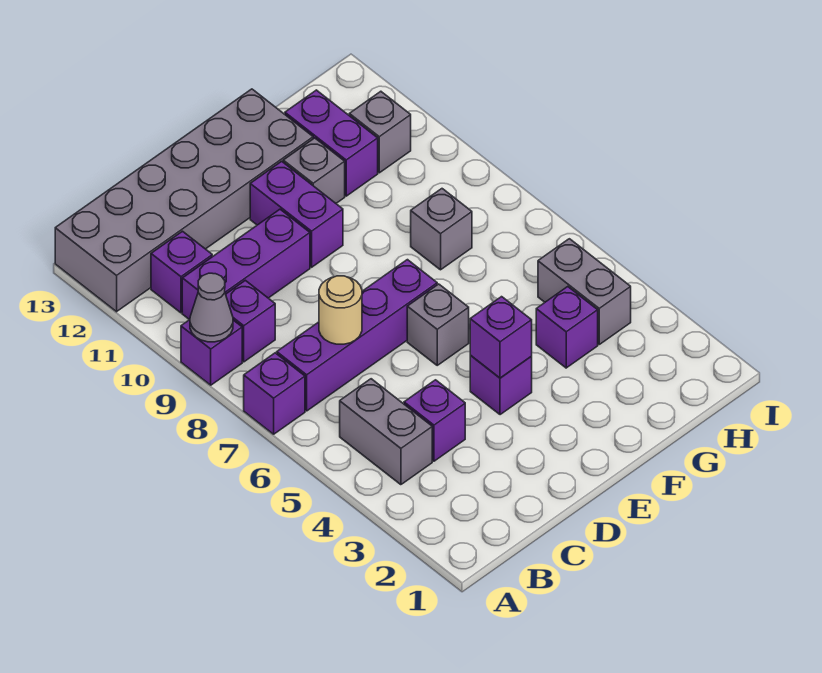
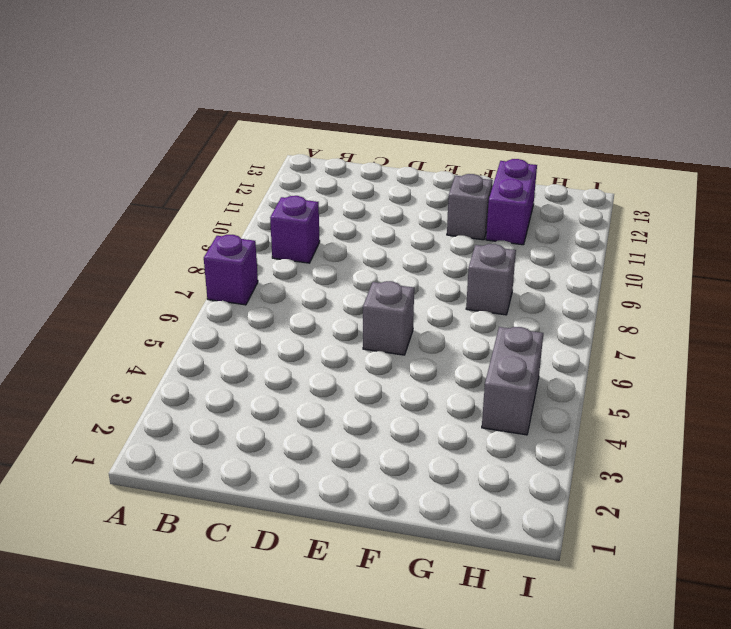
none -> purple brick A9 level 1
none -> grey brick A12:F13 level 1
none -> grey brick B4:B5 level 1

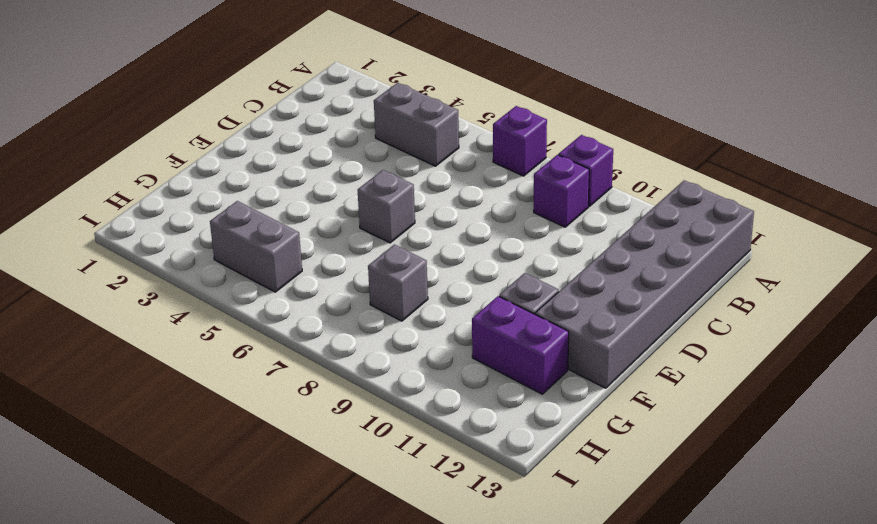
none -> purple brick B7:E7 level 1
none -> purple brick B10:D10 level 1
none -> purple brick B11 level 1

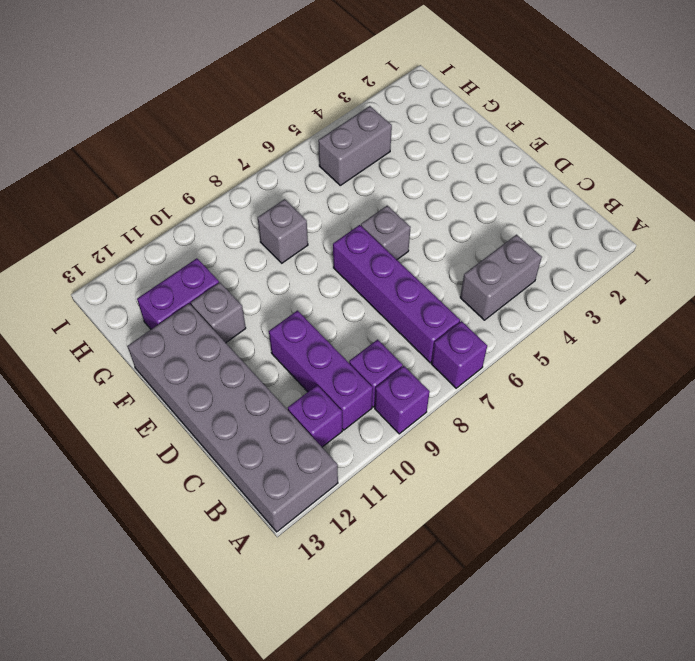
none -> purple brick C4 level 1
none -> purple brick E4 level 1
none -> purple brick E10:E11 level 1

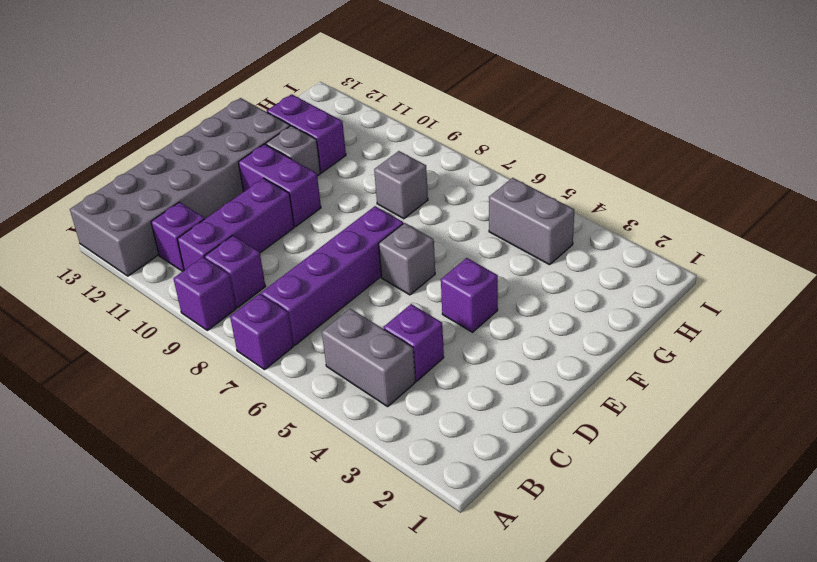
none -> purple brick G4 level 1
none -> grey brick H11 level 1
none -> grey cone A9 level 2

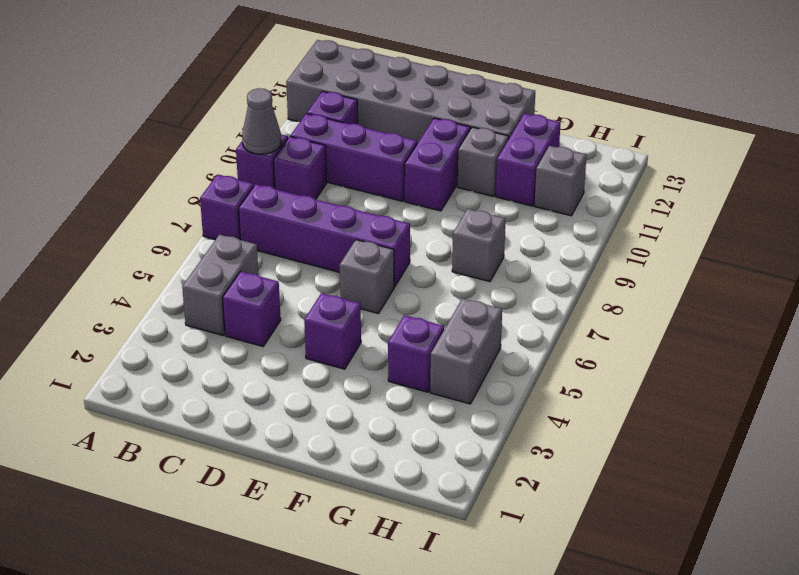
none -> tan round brick C7 level 2
none -> purple brick E4 level 2

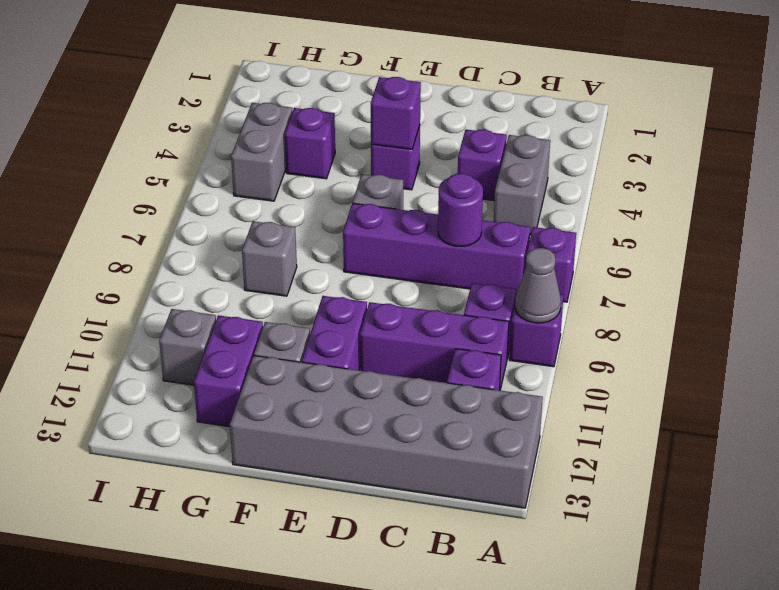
purple round brick C7 level 2 -> tan round brick C7 level 2

